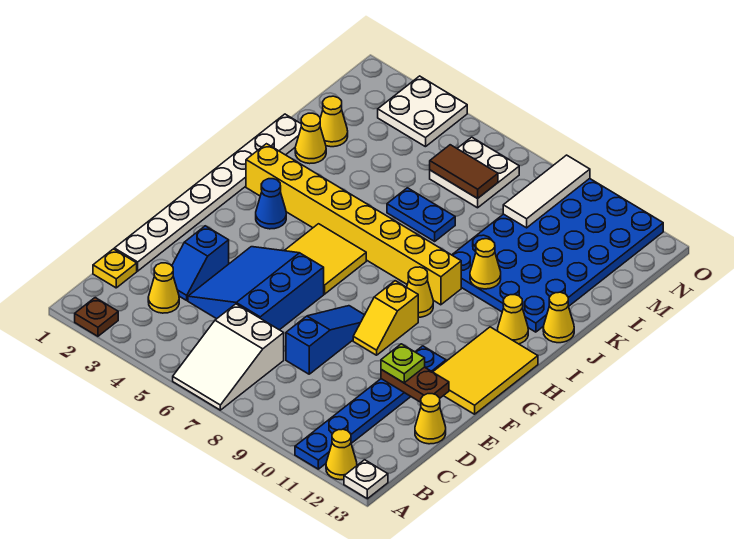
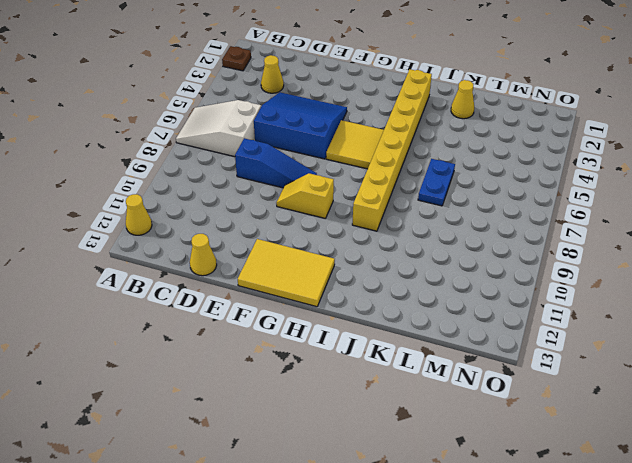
none -> blue plate A11:F11 level 1
none -> white plate A13 level 1
none -> yellow plate C1 level 1
none -> white plate D1:K1 level 1

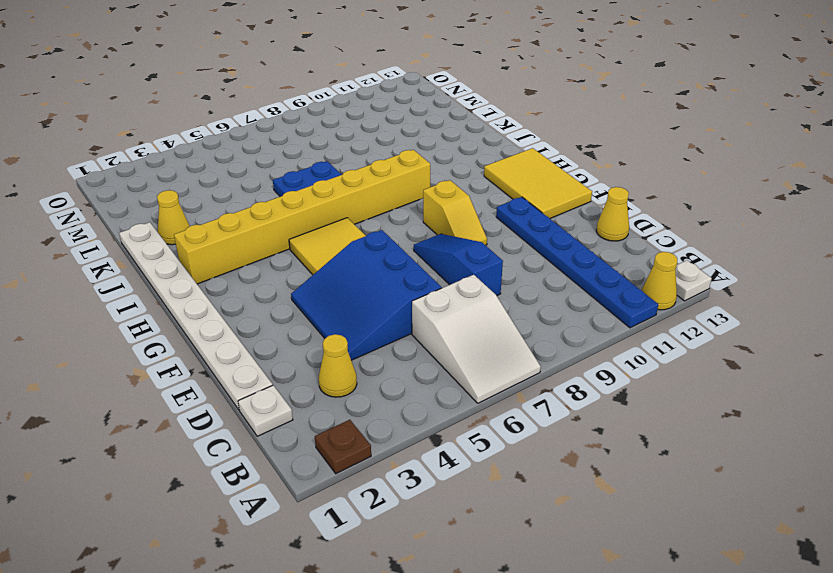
white plate C1 level 1 -> yellow plate C1 level 1
none -> blue slope D3:E3 level 1 top E
none -> blue cone H3 level 1
none -> yellow cone H9 level 1
none -> yellow cone I12 level 1

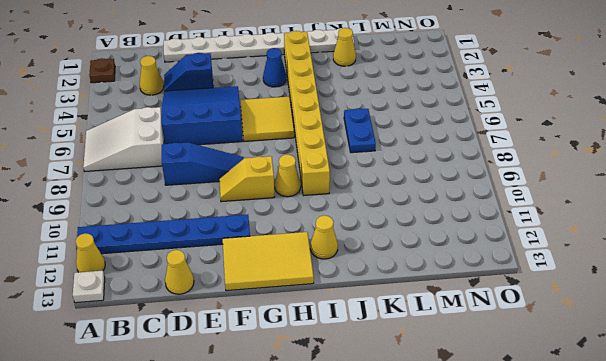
none -> yellow plate C1 level 1
none -> blue plate J9:O12 level 1
none -> yellow cone J13 level 1
none -> yellow cone L2 level 1

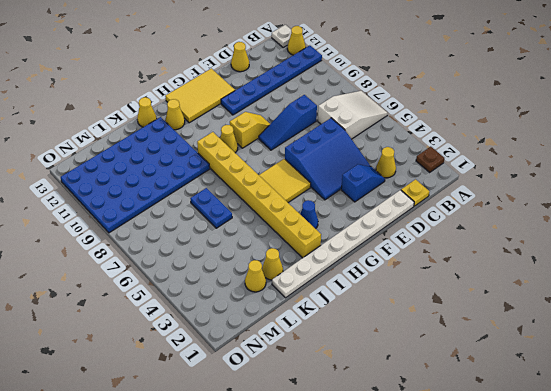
none -> white plate M6:N7 level 1
none -> white plate N3:O4 level 1
none -> brown plate E11:E12 level 2
none -> yellow cone J10 level 2

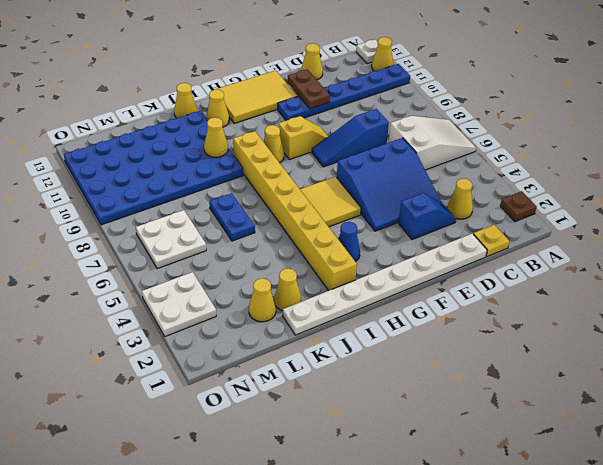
none -> brown tile M6:M7 level 2
none -> white tile M9:O9 level 2
none -> lime plate E11 level 3

